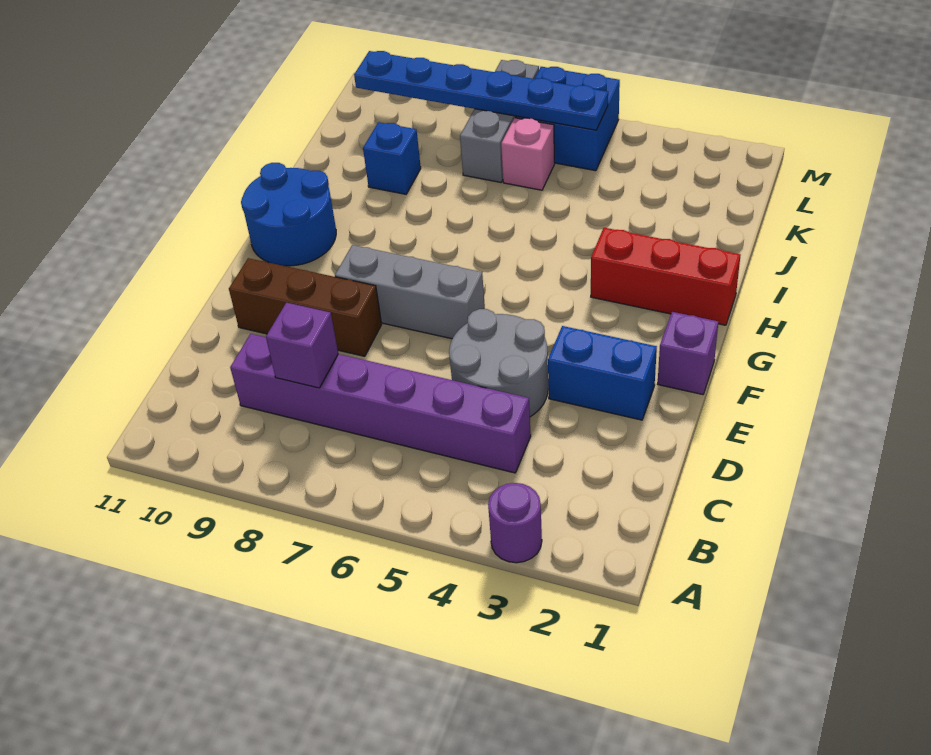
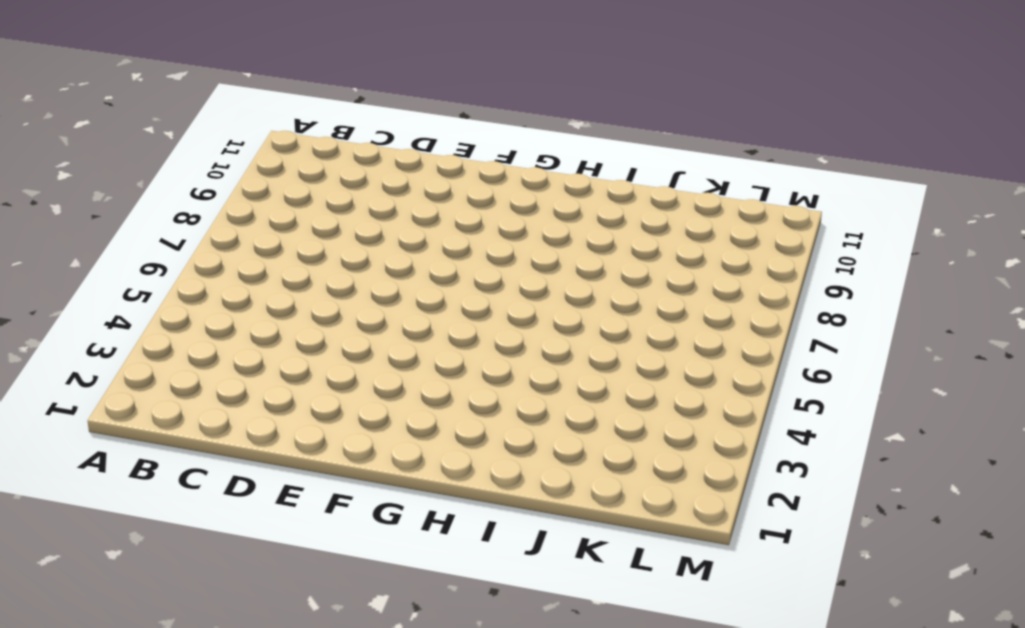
none -> purple round brick A3 level 1
none -> purple brick C4:C9 level 1
none -> grey round brick D4:E5 level 1

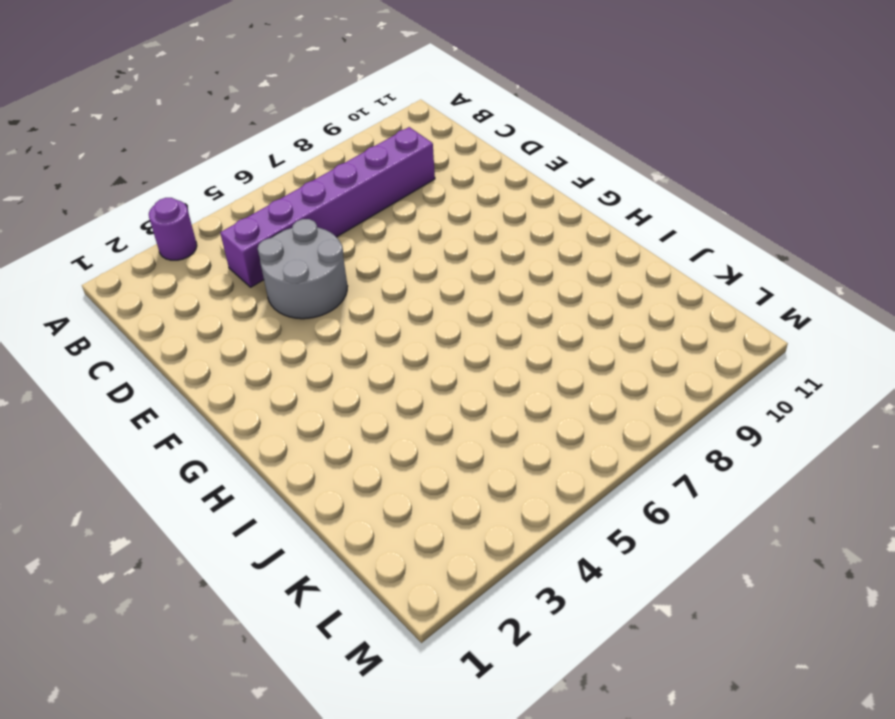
none -> blue brick E2:E3 level 1
none -> brown brick E8:E10 level 1
none -> purple brick F1 level 1

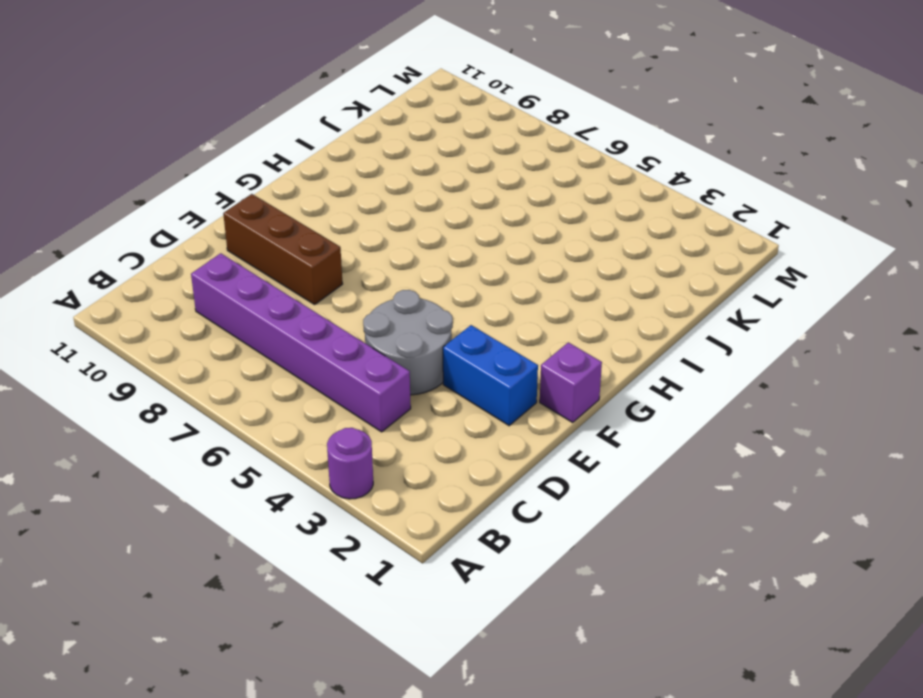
none -> grey brick F6:F8 level 1
none -> blue round brick G10:H11 level 1
none -> red brick H1:H3 level 1

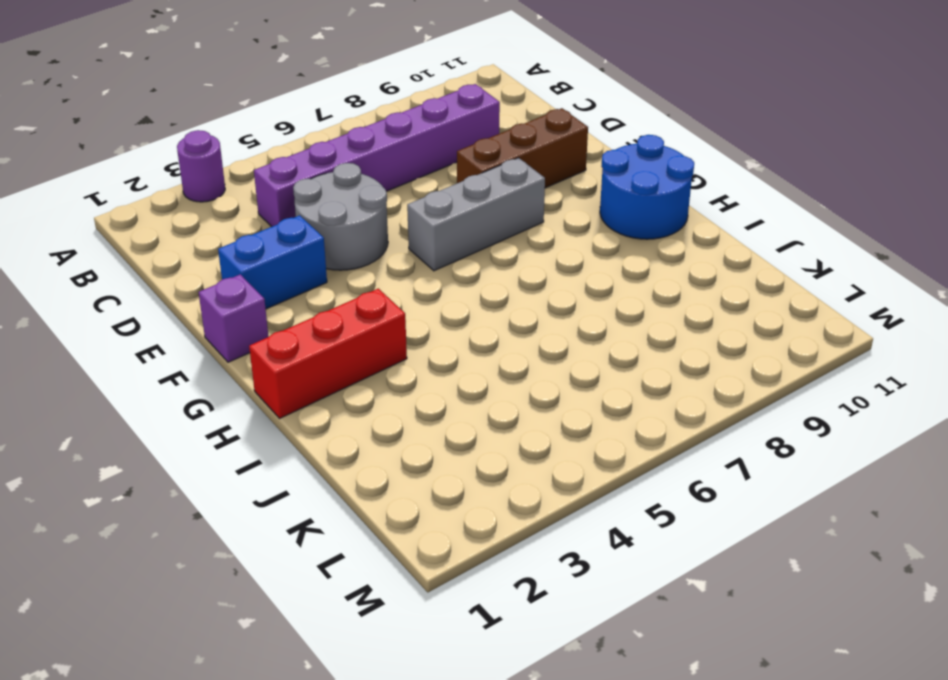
none -> blue brick J9 level 1
none -> pink brick K6 level 1
none -> grey brick K7:M7 level 1

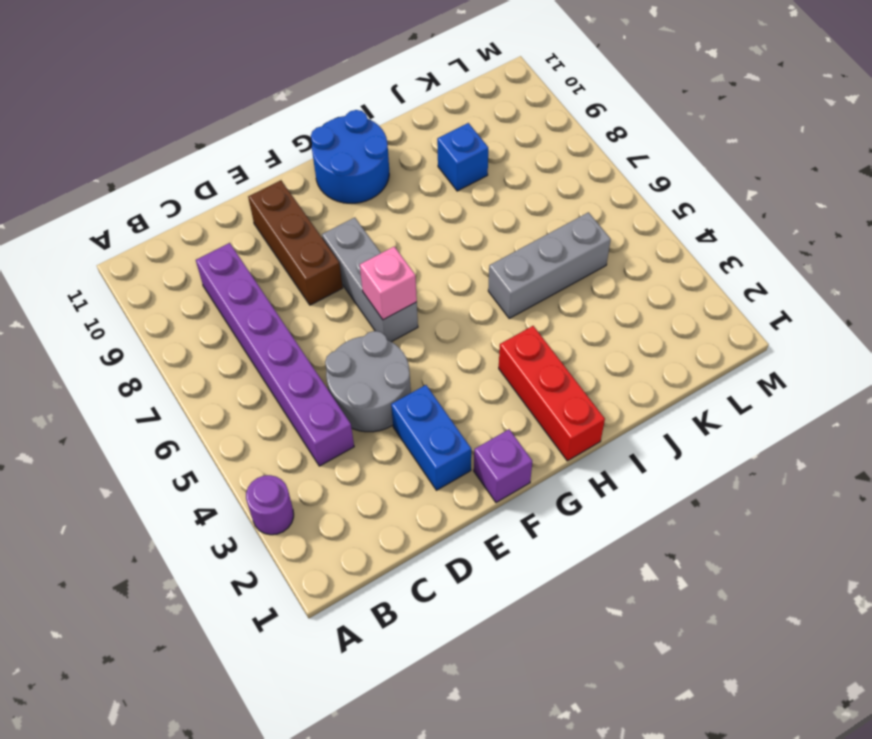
pink brick F6 level 2 -> pink brick K6 level 1
grey brick I5:K5 level 1 -> grey brick K7:M7 level 1
none -> blue brick L5:M6 level 1
none -> purple brick C8 level 2
none -> blue plate L5:L10 level 2

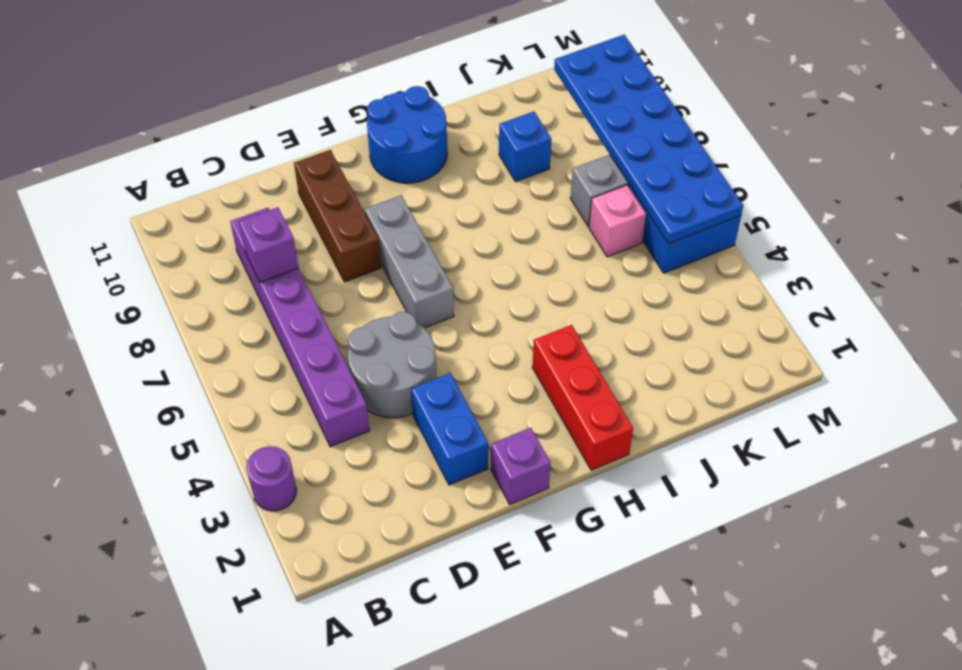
blue plate L5:M10 level 2 -> blue plate L5:L10 level 2

